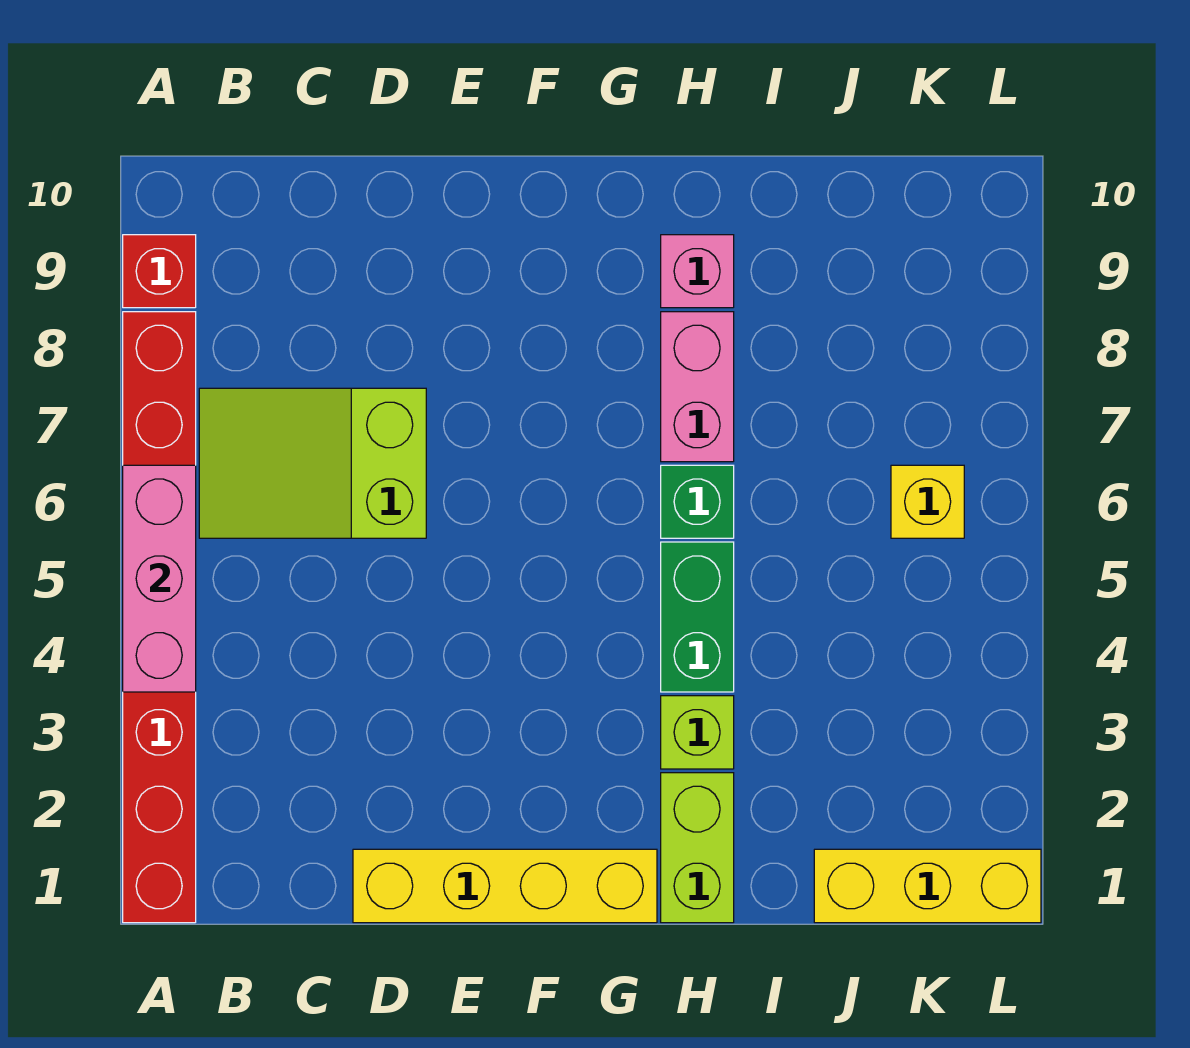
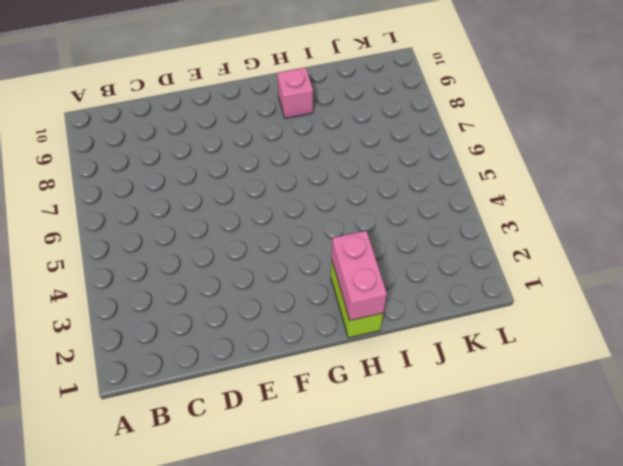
pink brick H1:H2 level 2 -> pink brick H7:H8 level 1
none -> red brick A1:A8 level 1
none -> red brick A9 level 1
none -> lime slope B6:D7 level 1 top D

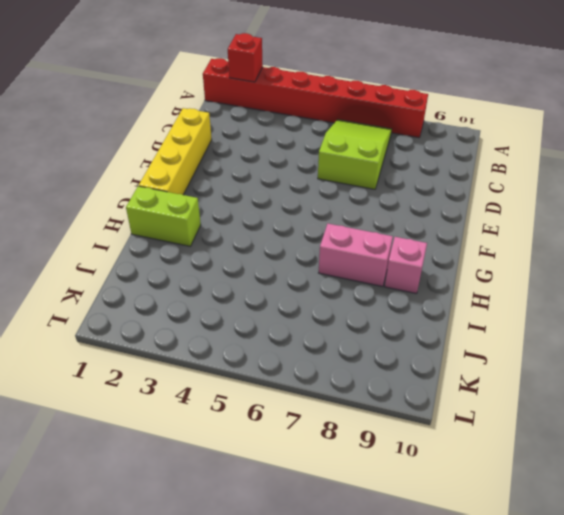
red brick A2 level 2 -> red brick A9 level 1
none -> lime brick H3 level 1
none -> green brick H4:H5 level 1
none -> green brick H6 level 1

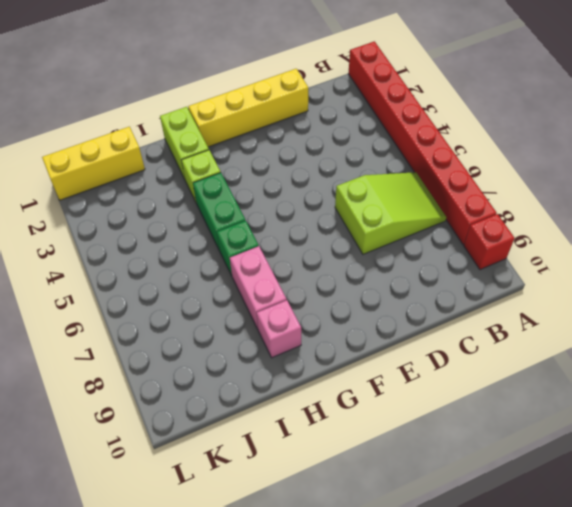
none -> yellow brick K6 level 1
none -> pink brick A4:A6 level 2

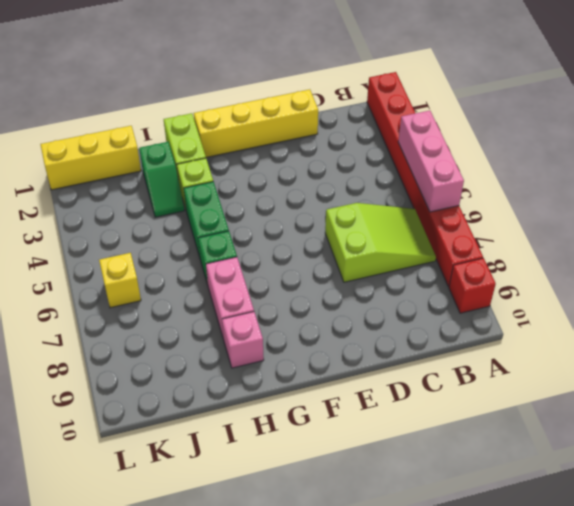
green slope I2:I3 level 1 top 2 -> none

